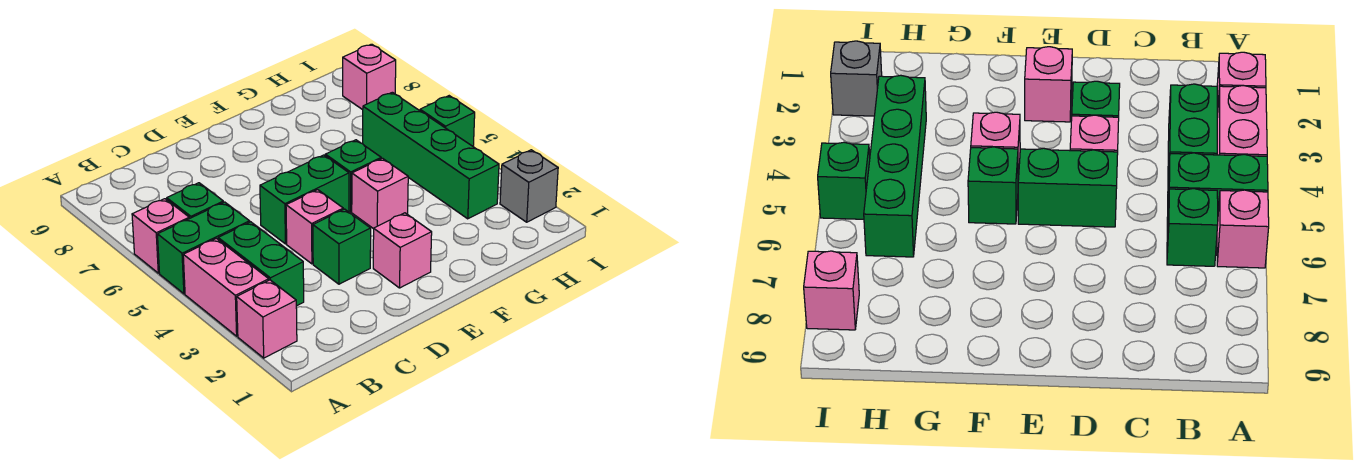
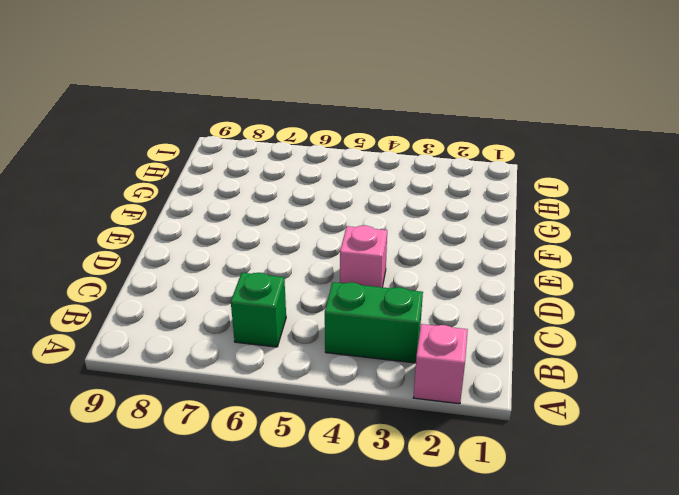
none -> pink brick A3:A4 level 1
none -> green brick A5:B5 level 1
none -> pink brick A6 level 1

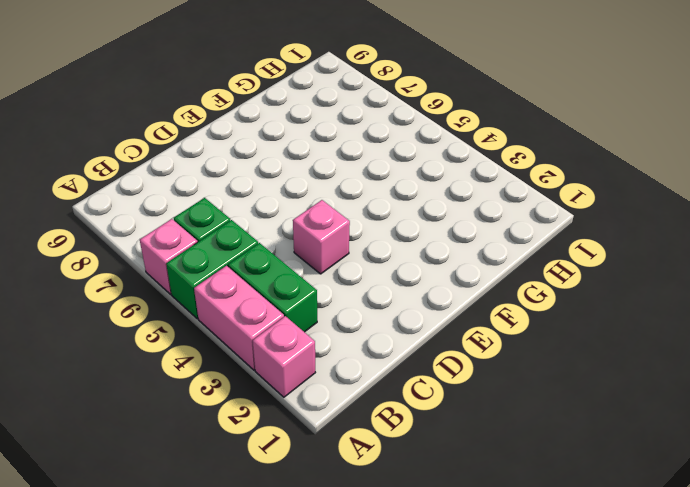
none -> green brick D3 level 1
none -> green brick D5:E5 level 1
none -> pink brick E2 level 1

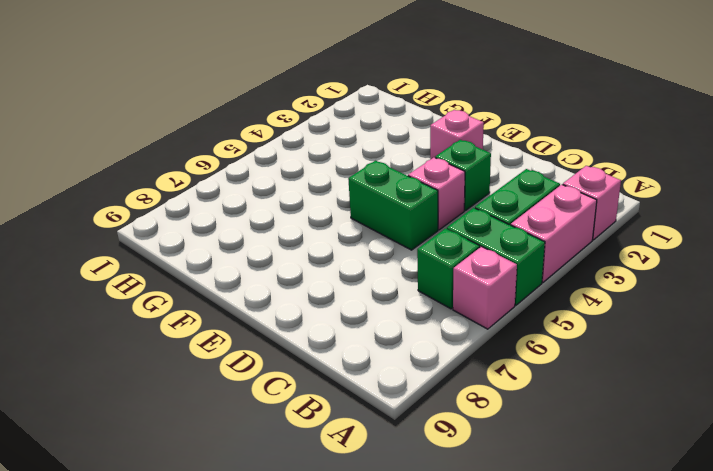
none -> pink brick F4 level 1
none -> green brick F5 level 1
none -> green brick H3:H6 level 1

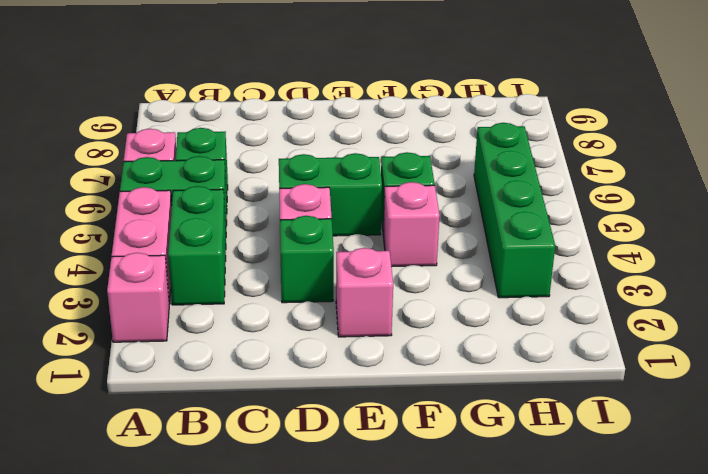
none -> grey brick I2 level 1
none -> green brick I5 level 1
none -> pink brick I8 level 1

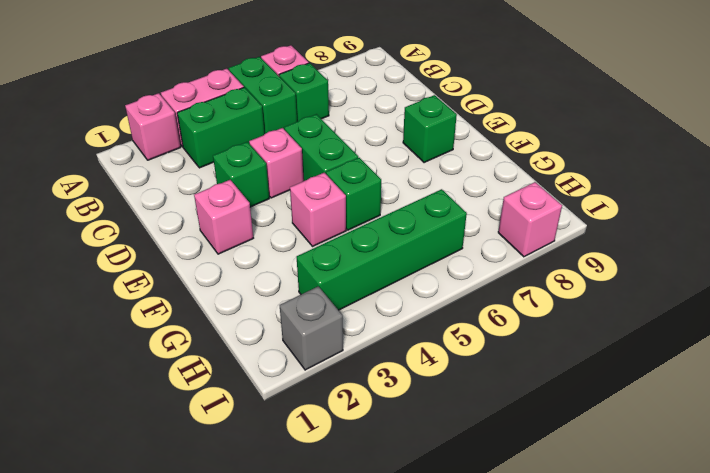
green brick E8 level 1 -> green brick I5 level 1

